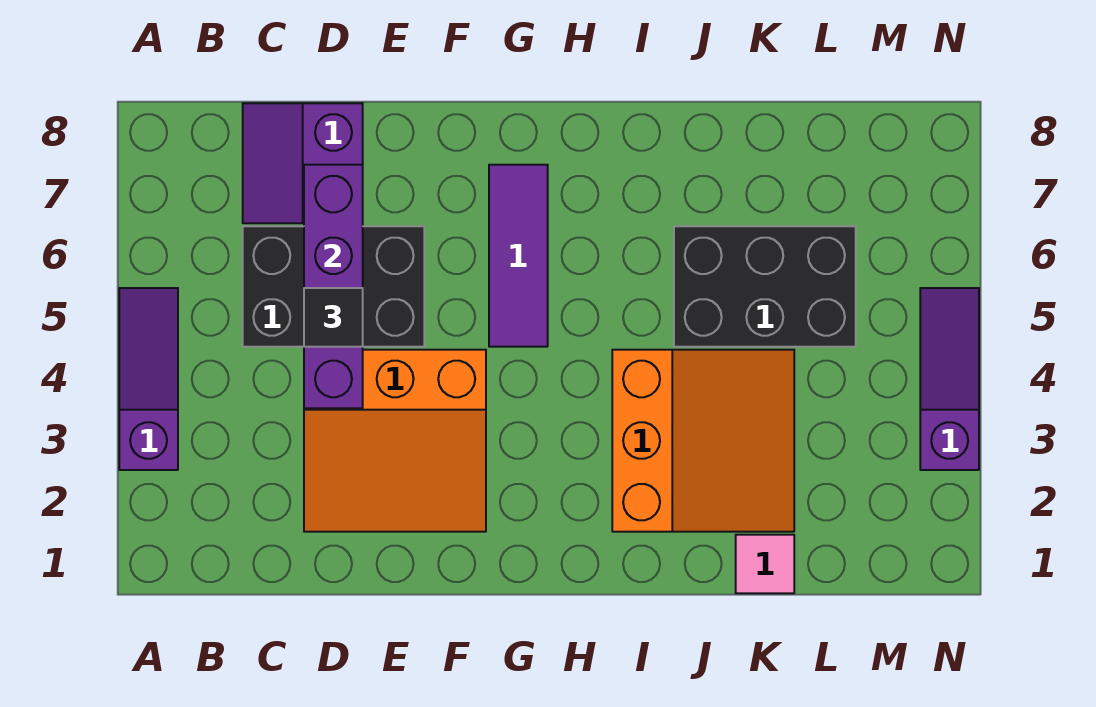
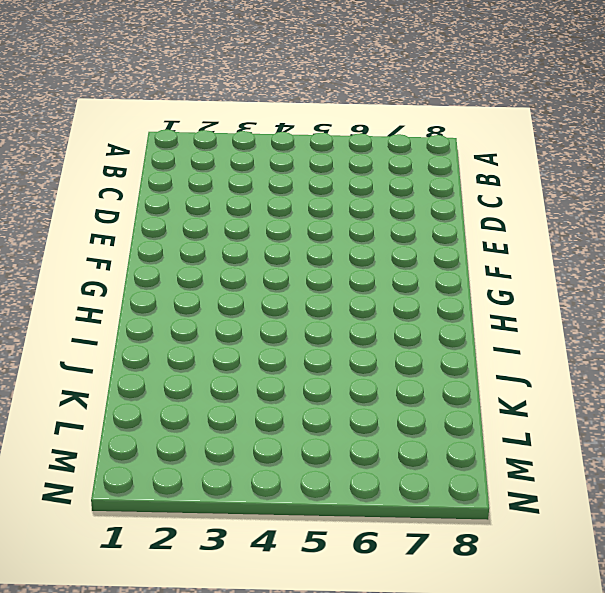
none -> purple slope A3:A5 level 1 top 3
none -> black brick C5:E6 level 1

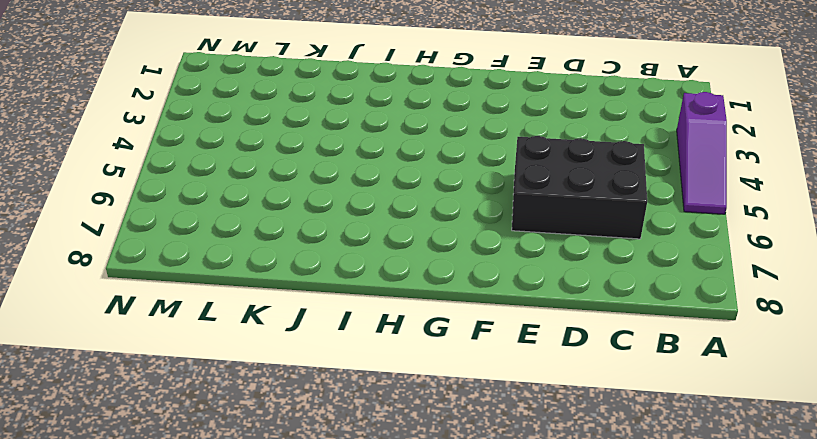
none -> purple slope C7:D8 level 1 top D
none -> orange slope D2:F4 level 1 top 4

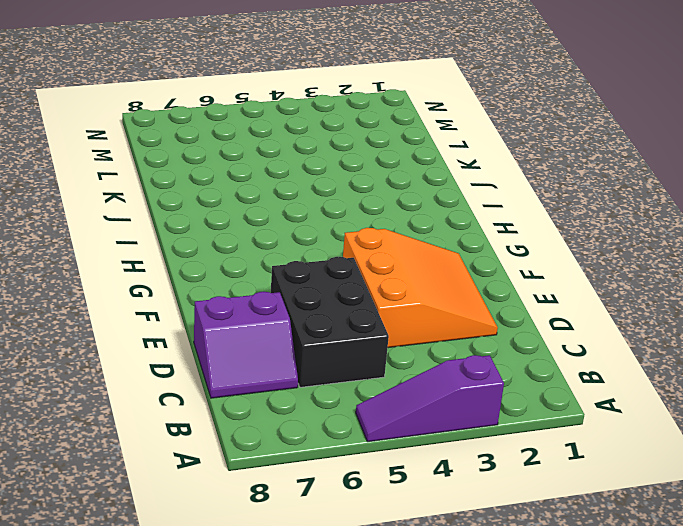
none -> purple tile G5:G7 level 1
none -> orange slope I2:K4 level 1 top I

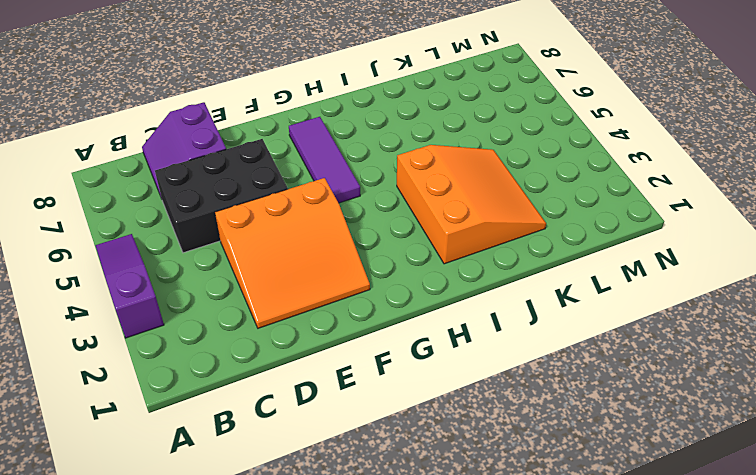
none -> black brick J5:L6 level 1
none -> pink tile K1 level 1

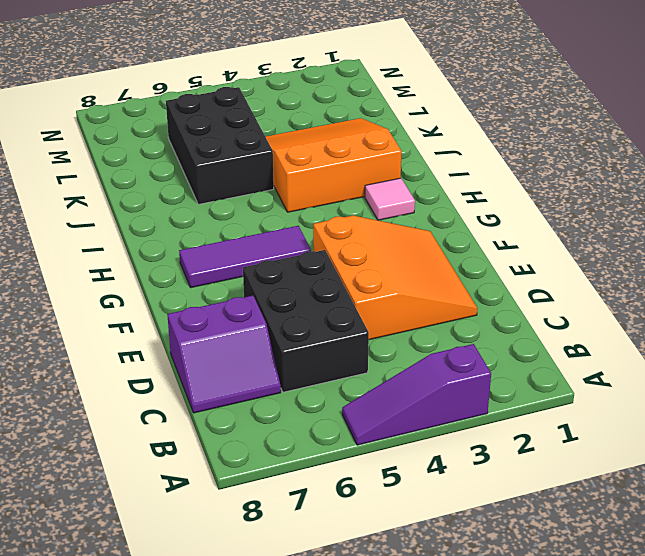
pink tile H2 level 1 -> pink tile K1 level 1
none -> purple slope N3:N5 level 1 top 3
none -> purple brick D4:D7 level 2

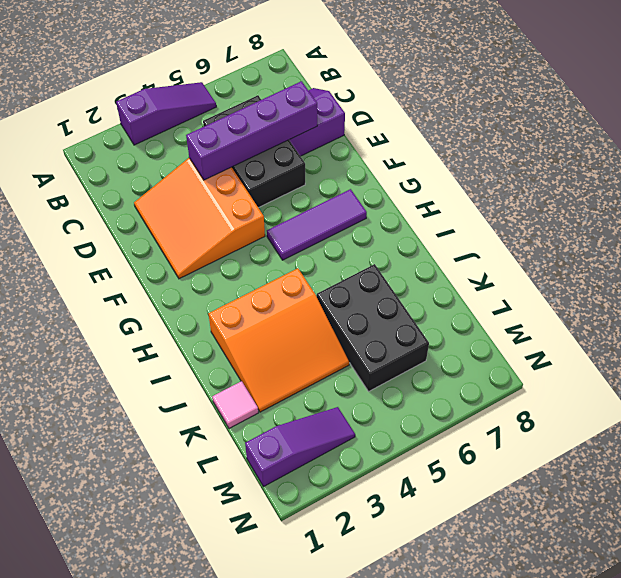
purple slope M1:M3 level 1 top 1 -> purple slope N3:N5 level 1 top 3
none -> black tile D5 level 3

